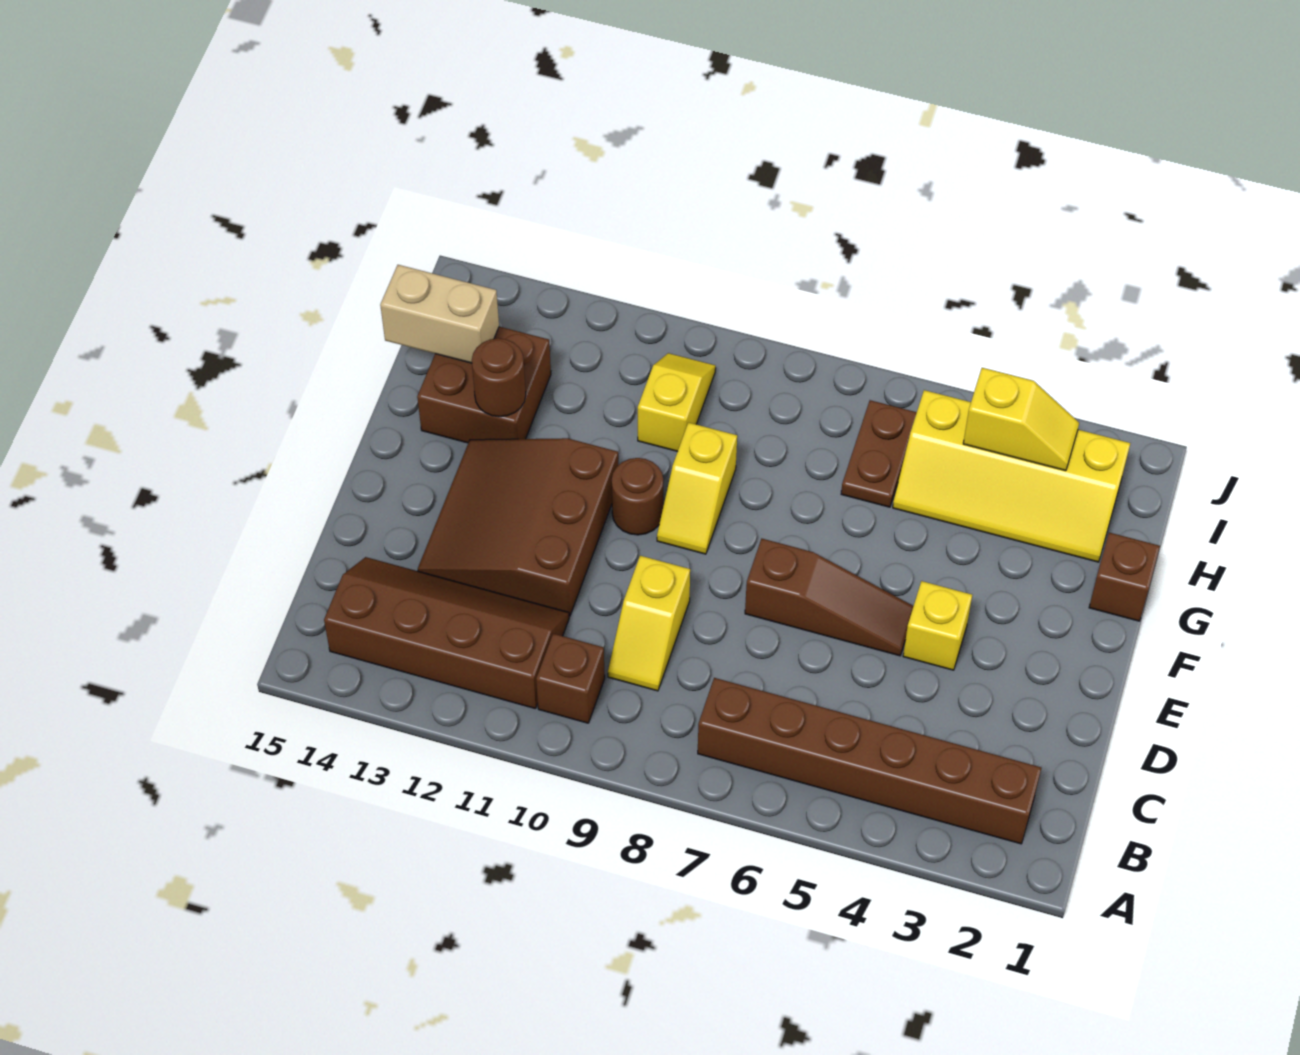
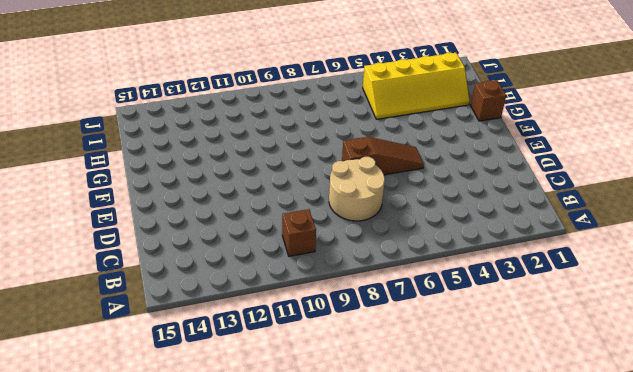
tan round brick C7:D8 level 1 -> none
none -> brown brick B2:B7 level 1
none -> brown slope B11:C14 level 1 top B
none -> yellow slope C9:D9 level 1 top D

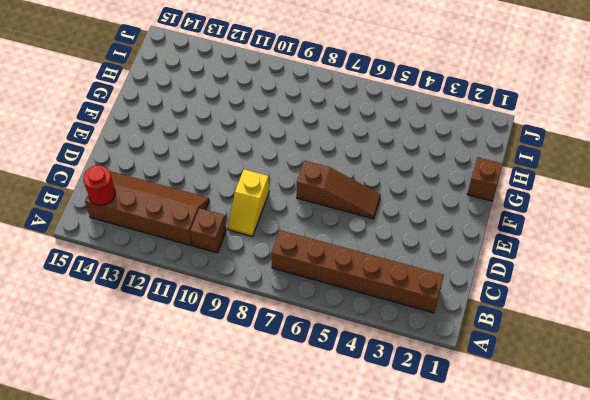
red round brick B14 level 2 -> none
none -> brown slope D11:F13 level 1 top 11
none -> yellow brick E4 level 1
none -> yellow slope F9:G9 level 1 top G

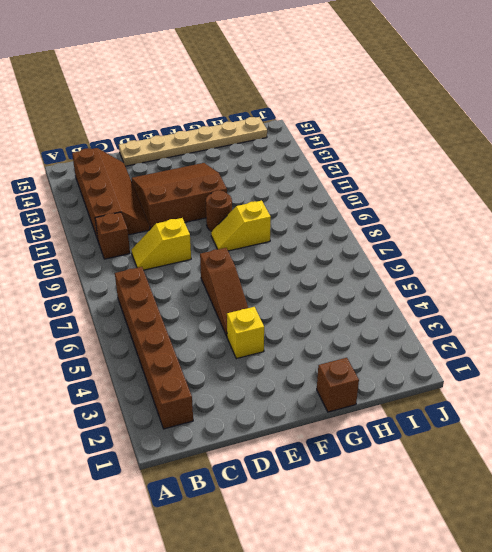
tan plate D15:I15 level 1 -> none
none -> brown brick G13:H14 level 1
none -> yellow slope H2:I5 level 1 top I
none -> brown plate H6:I6 level 1

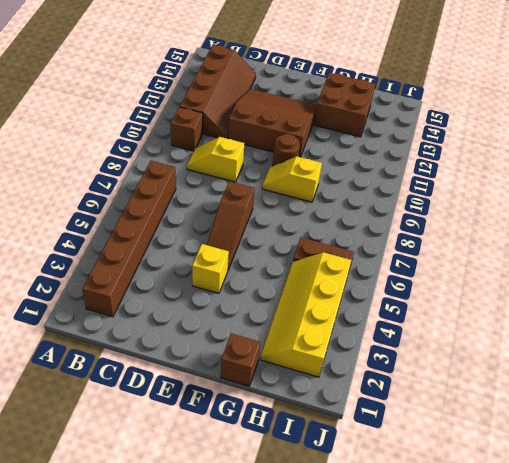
none -> yellow slope H10:I10 level 1 top H
none -> brown round brick G13 level 2
none -> tan brick H14:H15 level 2

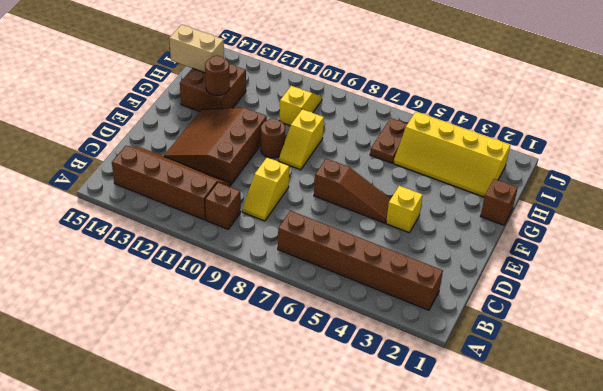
none -> yellow slope I3:I4 level 2 top 4

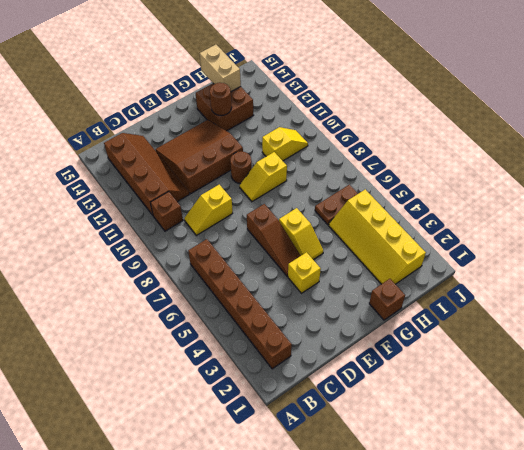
yellow slope F5:F6 level 1 top 6 -> yellow slope I3:I4 level 2 top 4

